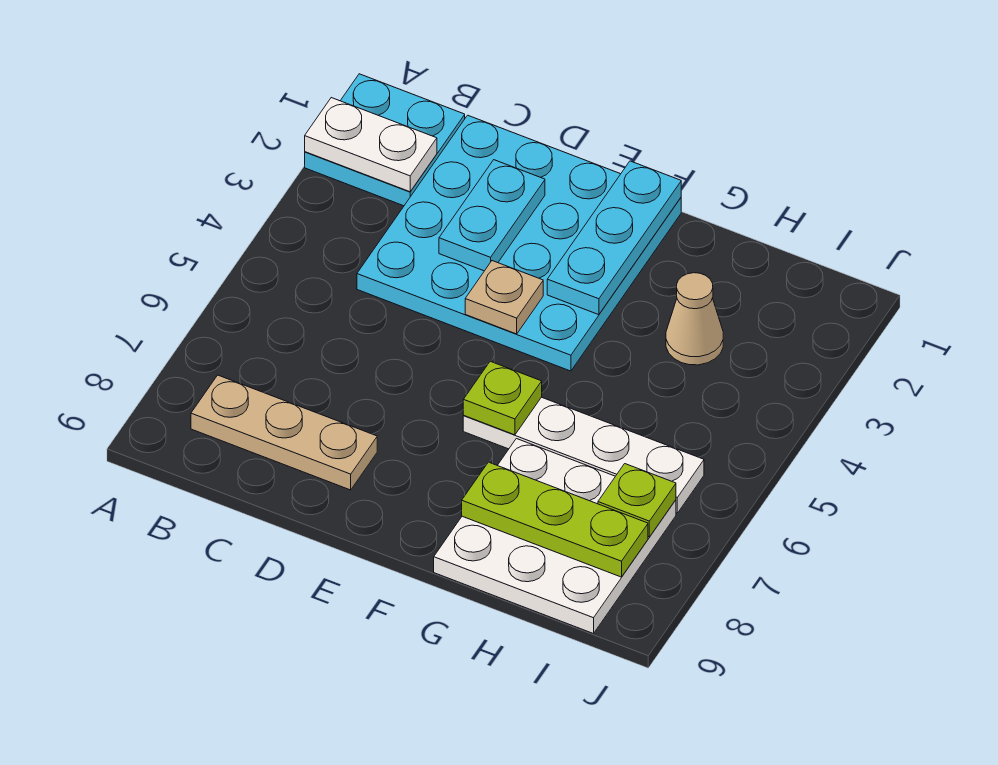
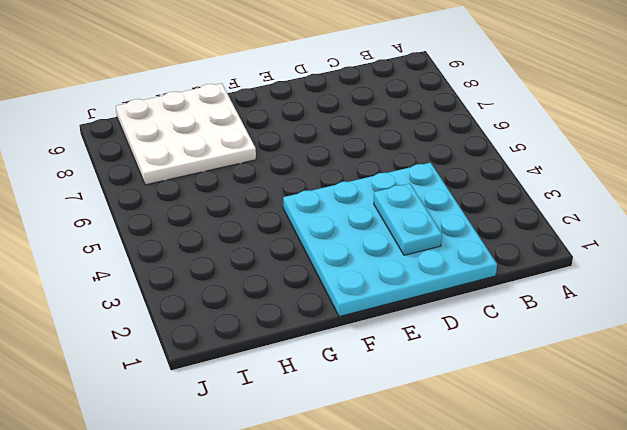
none -> cyan plate A1:B2 level 1
none -> tan plate B8:D8 level 1
none -> white plate F6:I6 level 1

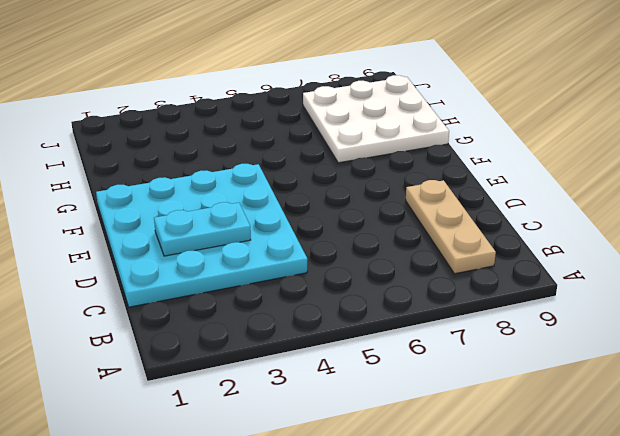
none -> cyan plate A1:B2 level 1
none -> white plate F6:I6 level 1
none -> tan cone H3 level 1

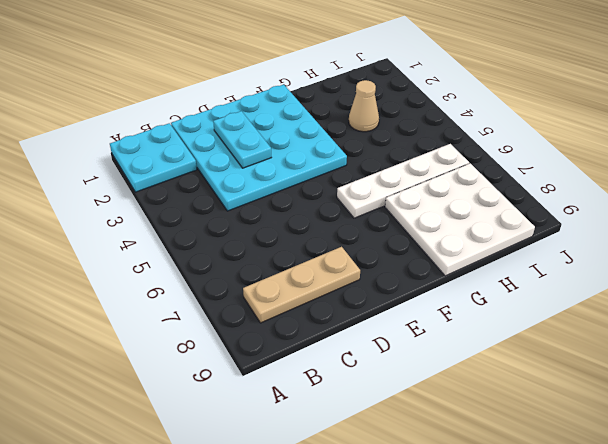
none -> white plate A2:B2 level 2
none -> tan plate E4 level 2
none -> cyan plate F1:F3 level 2

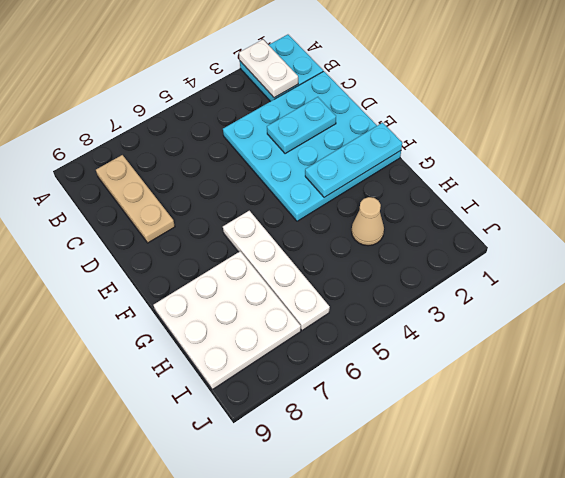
none -> tan plate E4 level 2
none -> lime plate F6 level 2
none -> lime plate G8:I8 level 2

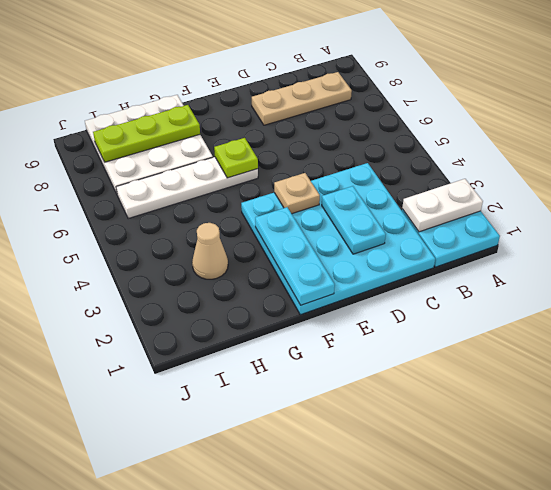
none -> lime plate I7 level 2

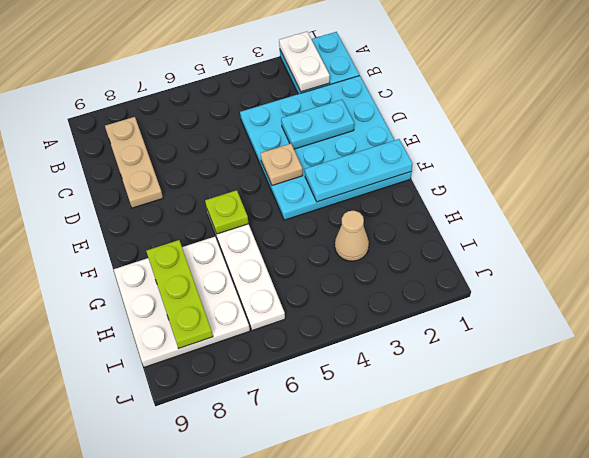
none -> lime plate I7 level 2

